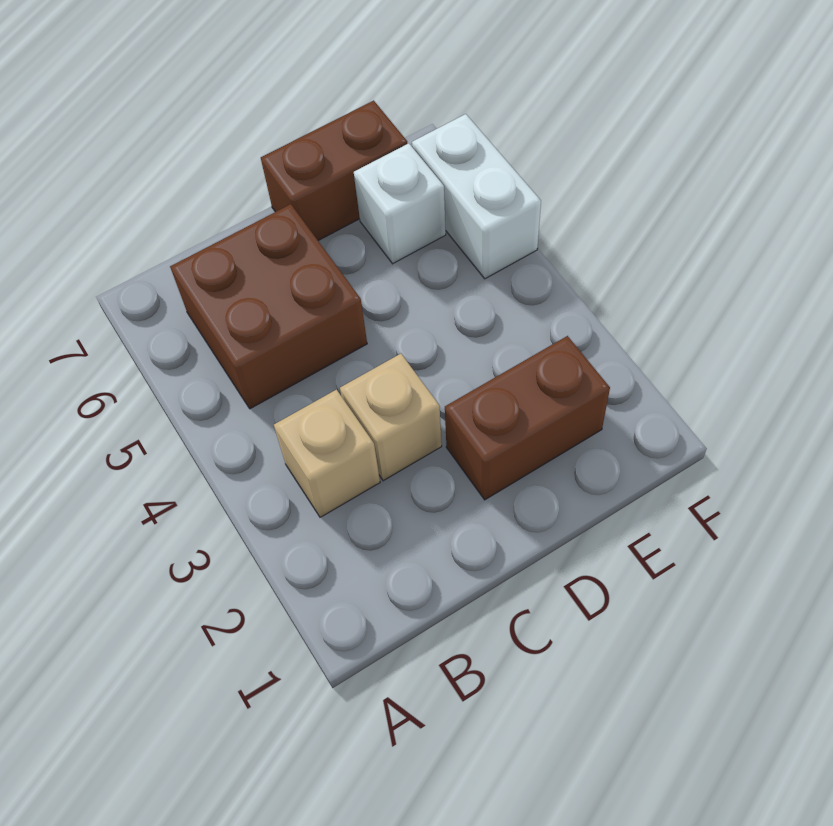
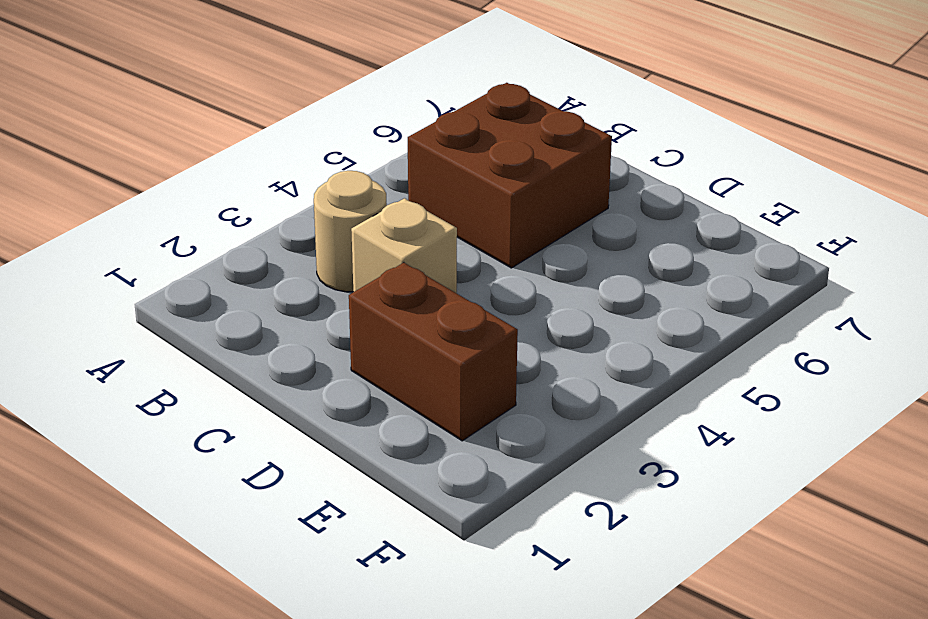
tan round brick B3 level 1 -> tan brick B3 level 1
none -> brown brick D7:E7 level 1
none -> white brick E6 level 1

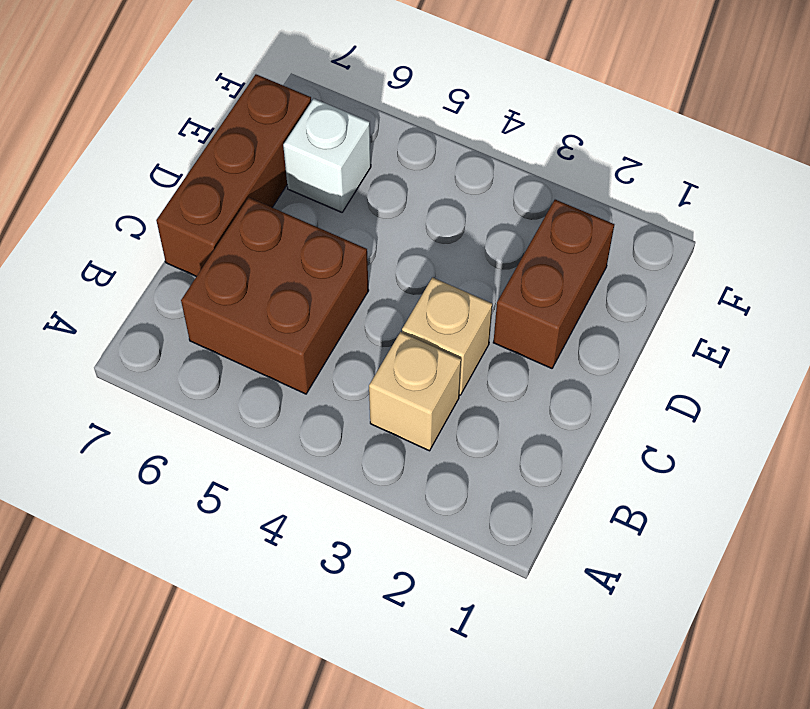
brown brick C7:E7 level 1 -> brown brick D7:E7 level 1
none -> white brick F5:F6 level 1

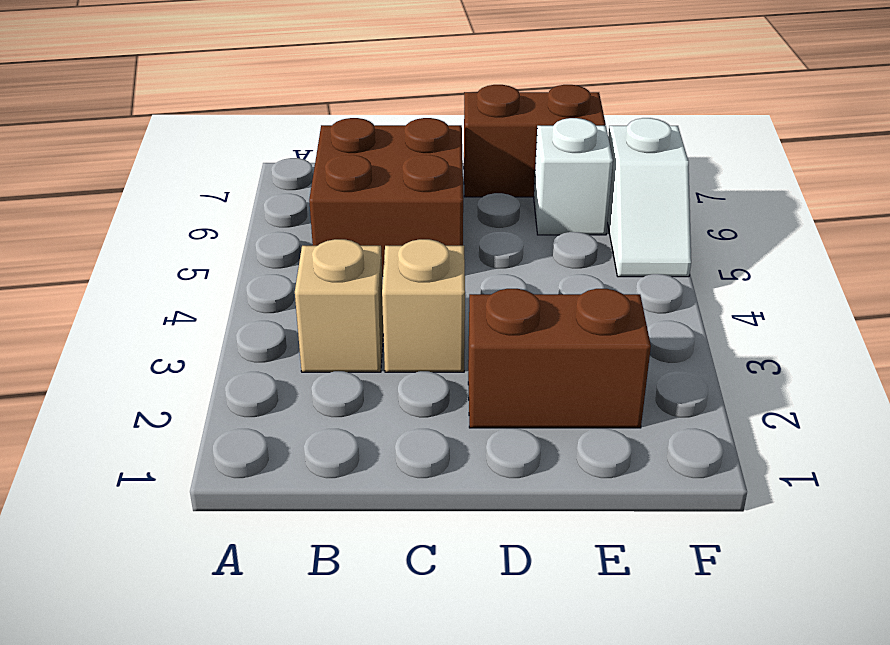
white slope F5:F6 level 1 top 6 -> white brick F5:F6 level 1

